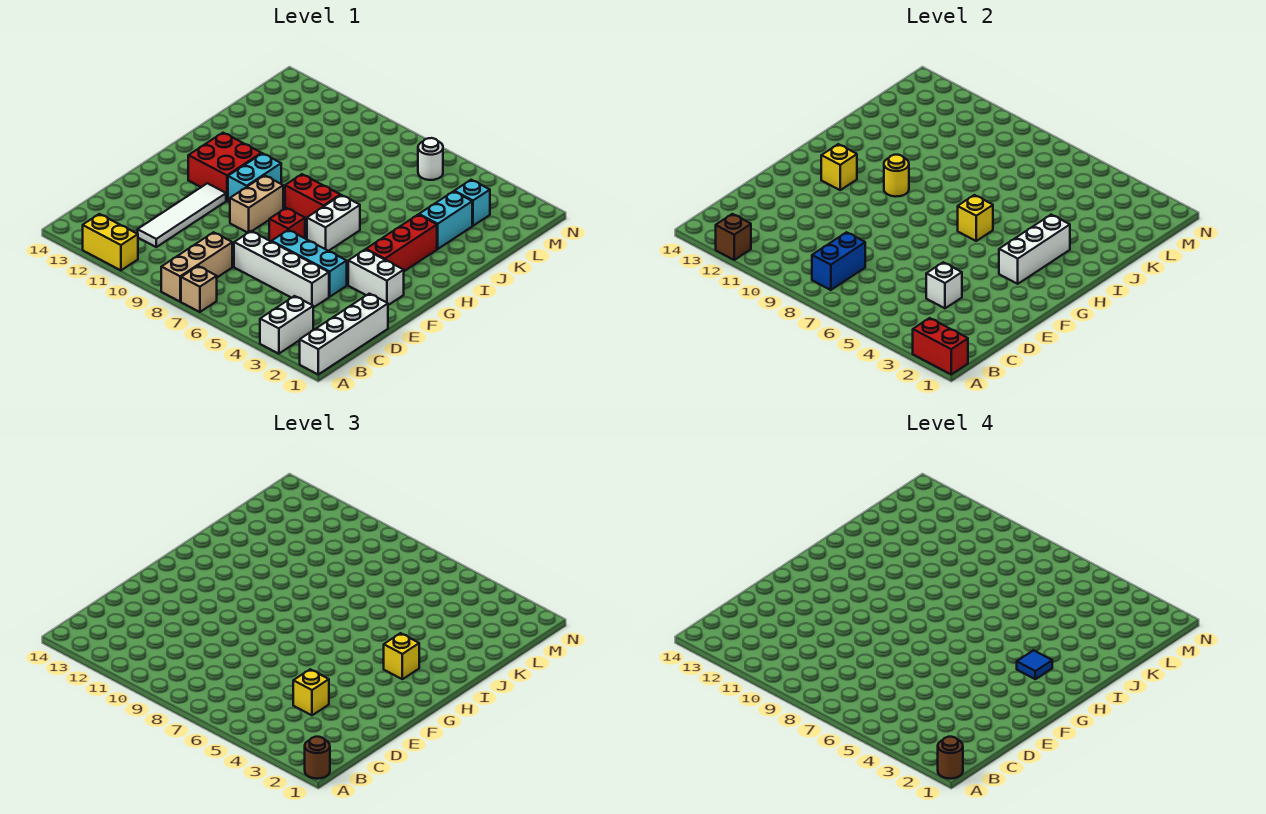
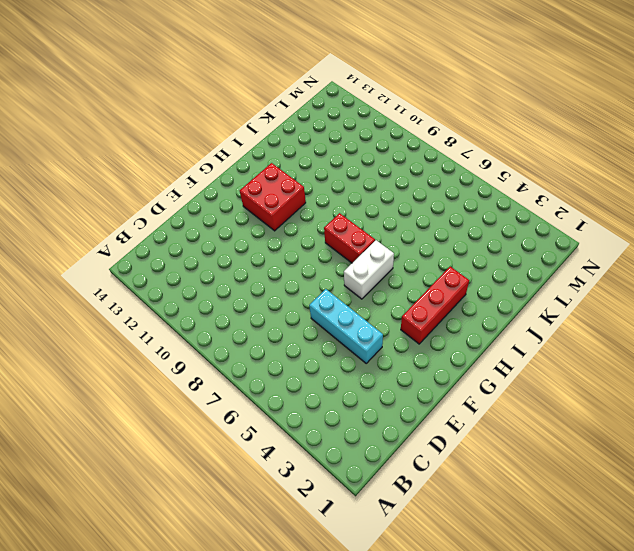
none -> white brick A1:D1 level 1
none -> white brick A3:B3 level 1
none -> tan brick A7 level 1
none -> tan brick A8:C8 level 1

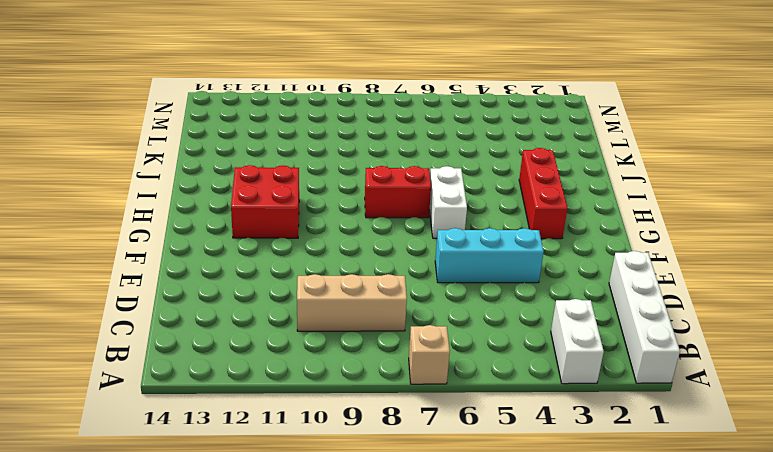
tan brick C8:C10 level 1 -> tan brick A8:C8 level 1
none -> yellow brick A11:A12 level 1
none -> white tile C11:F11 level 1
none -> white brick D4:D7 level 1
none -> white brick F2:F3 level 1

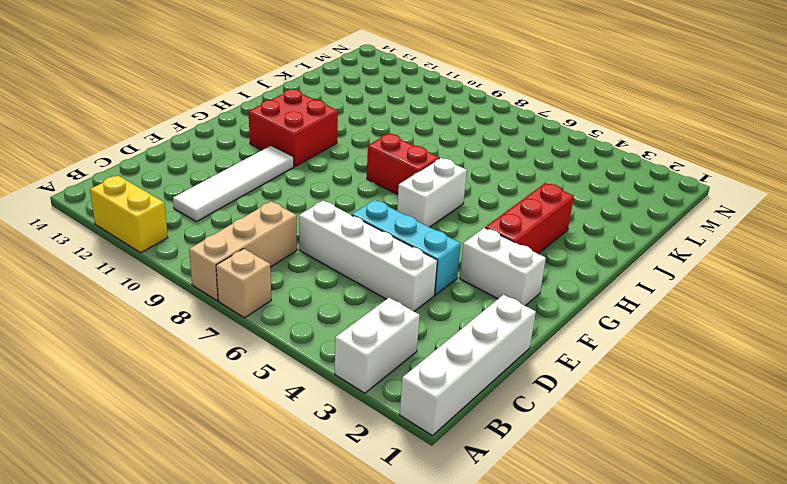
none -> red brick F7 level 1
none -> tan brick F9:G9 level 1
none -> cyan brick G10:H10 level 1
none -> cyan brick J3:K3 level 1

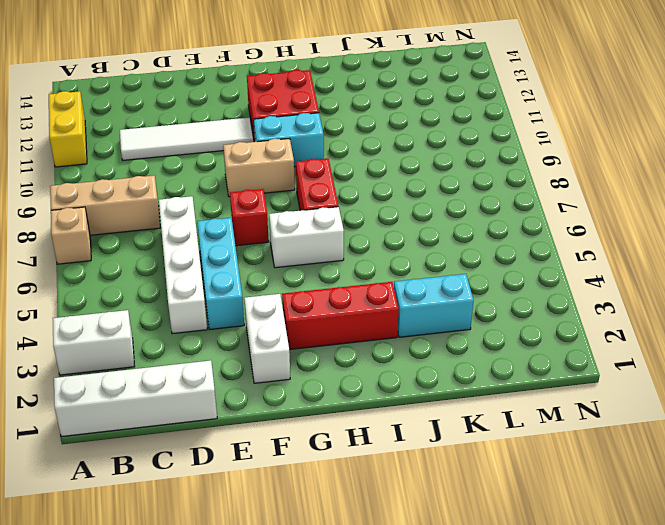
none -> cyan brick L3 level 1
none -> white round brick M6 level 1
none -> red brick A1:A2 level 2
none -> brown brick A12 level 2

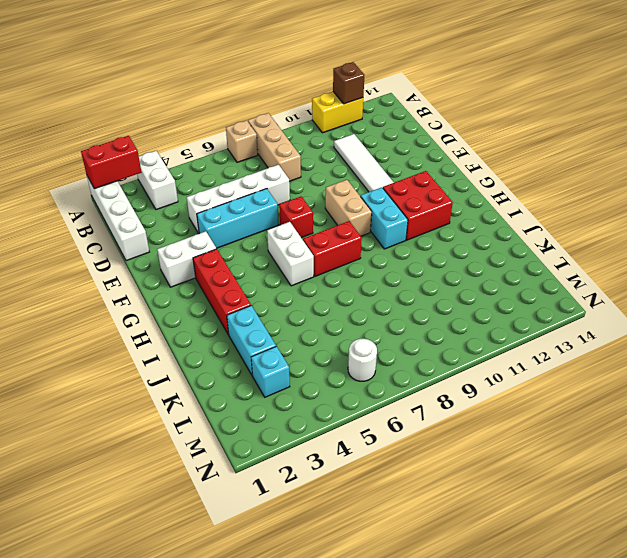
none -> blue brick B8:C8 level 2
none -> white brick D4 level 2
none -> white brick G3:I3 level 2
none -> yellow brick G12 level 2

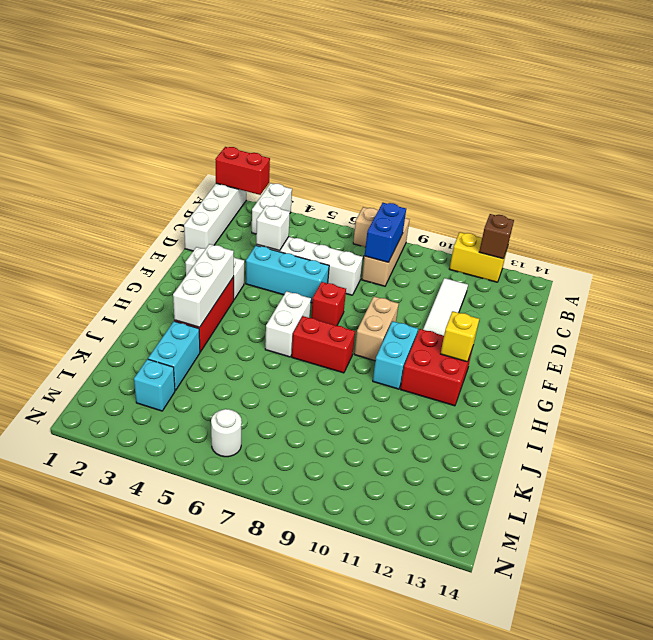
none -> yellow brick H6 level 2
none -> yellow round brick H10 level 2
none -> brown round brick A1 level 3
none -> yellow brick D4 level 3

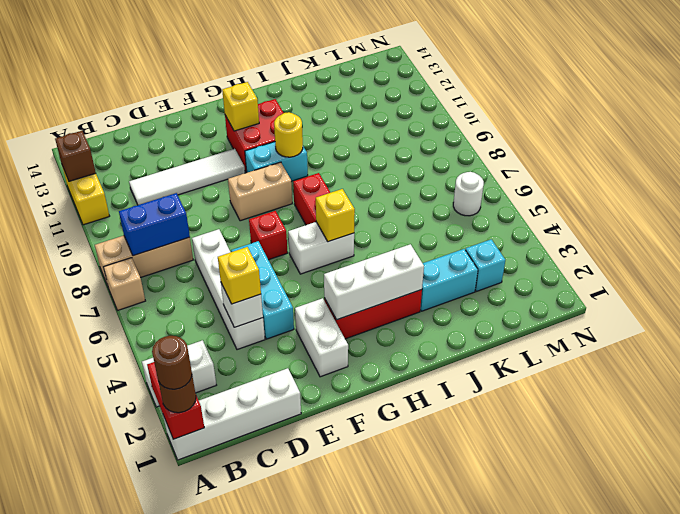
none -> yellow brick H3 level 3
none -> blue tile H3 level 4

